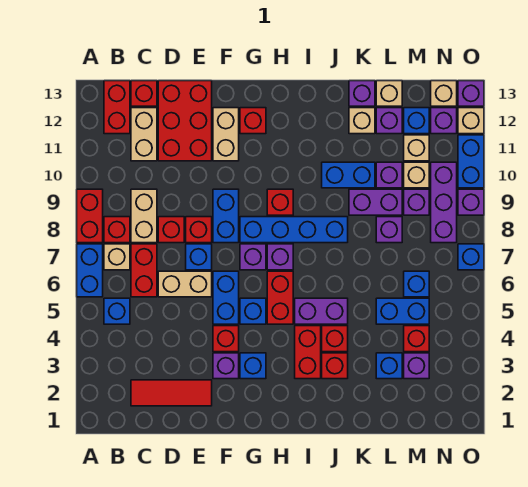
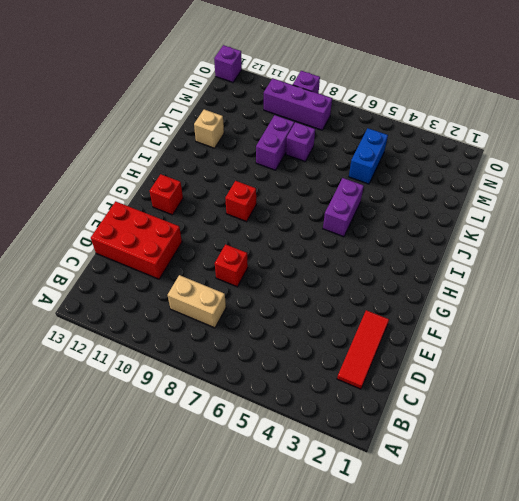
none -> blue brick A6:A7 level 1
none -> red brick A8:A9 level 1
none -> blue brick B5 level 1
none -> tan brick B7 level 1

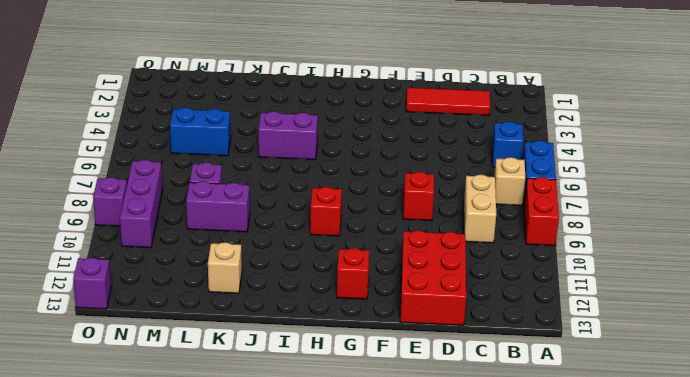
none -> red brick B8 level 1
none -> red brick B12:B13 level 1
none -> red brick C6:C7 level 1
none -> tan brick C11:C12 level 1

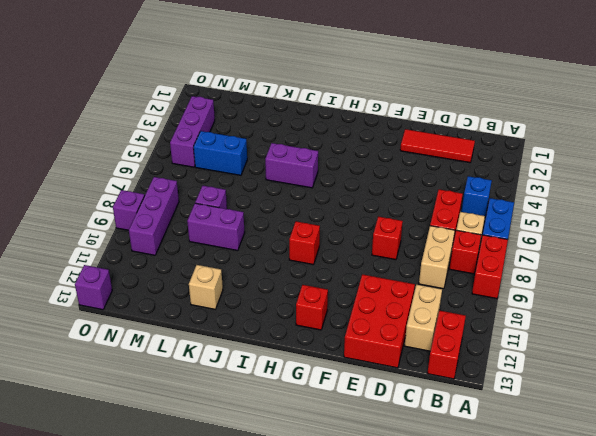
purple brick N3:N5 level 1 -> none
none -> red brick C13 level 1
none -> tan brick D6:E6 level 1
none -> red brick D8 level 1
none -> blue brick E7 level 1

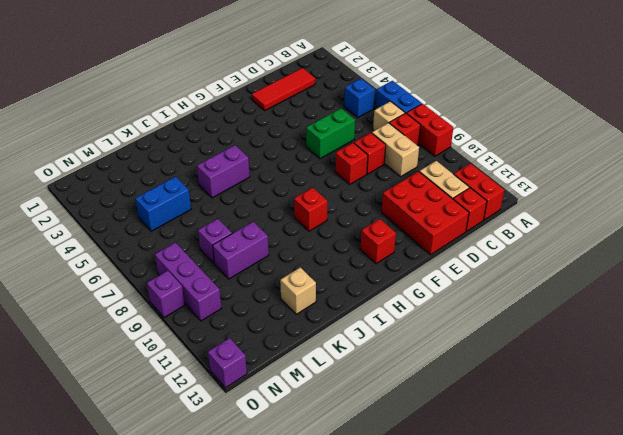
green brick D6:E6 level 1 -> tan brick D6:E6 level 1
none -> red brick C6:C7 level 1
none -> blue brick E7 level 1
none -> purple brick F3 level 1
none -> red brick F4 level 1

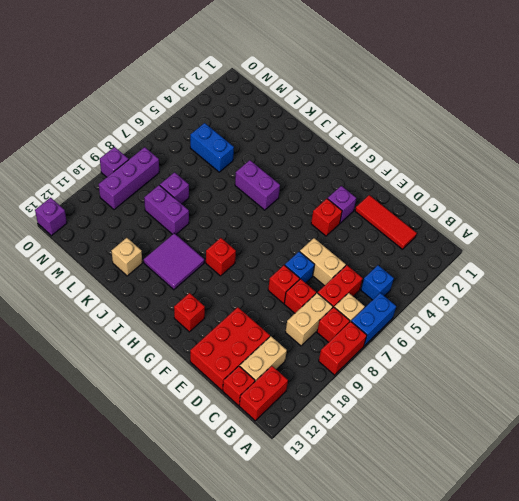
purple tile I10:J11 level 1 -> blue brick J10:K10 level 1
none -> blue brick F5:F6 level 1
none -> blue brick F8:F9 level 1
none -> tan brick F11:F12 level 1
none -> blue brick G3 level 1

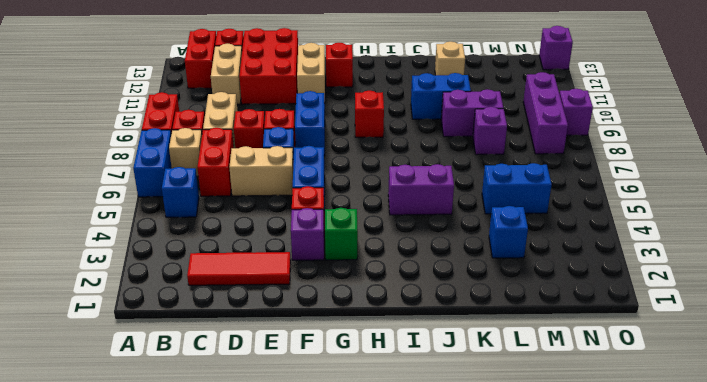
green brick G3 level 1 -> blue brick G3 level 1
none -> blue brick G5 level 1
none -> purple brick G7 level 1
none -> blue brick G8:J8 level 1
none -> red brick H5:H6 level 1

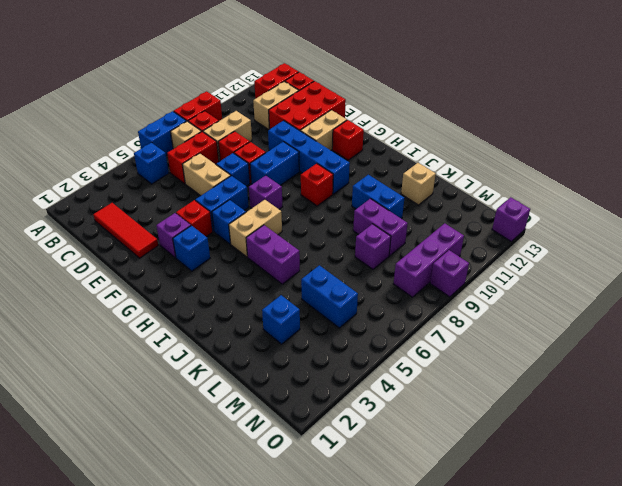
blue brick E10:H10 level 1 -> blue brick G8:J8 level 1
tan brick H5:H6 level 1 -> red brick H5:H6 level 1
none -> purple brick H7 level 1
none -> red brick I3:I4 level 1
none -> red brick J3 level 1
none -> red brick J4 level 1

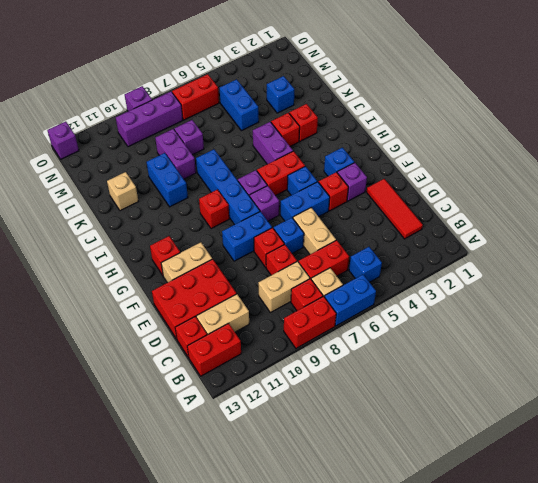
red brick N6:N7 level 1 -> red brick I3:I4 level 1
none -> purple brick K13 level 1
none -> purple brick L10 level 1
none -> purple brick L12 level 1
none -> tan brick L13 level 1

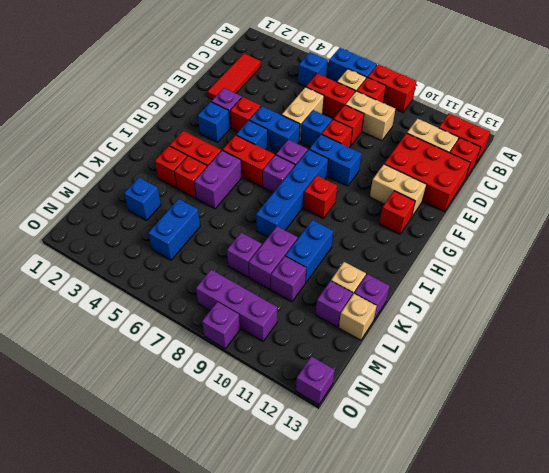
none -> purple brick M3 level 1
none -> red brick M4 level 1
none -> blue brick M6 level 1
none -> purple brick M9 level 1

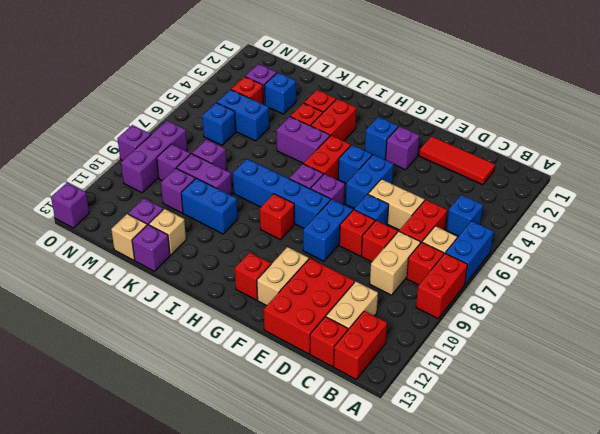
none -> red brick F4 level 1
none -> tan brick M10 level 1
none -> tan brick M11 level 1
none -> blue brick M12 level 1

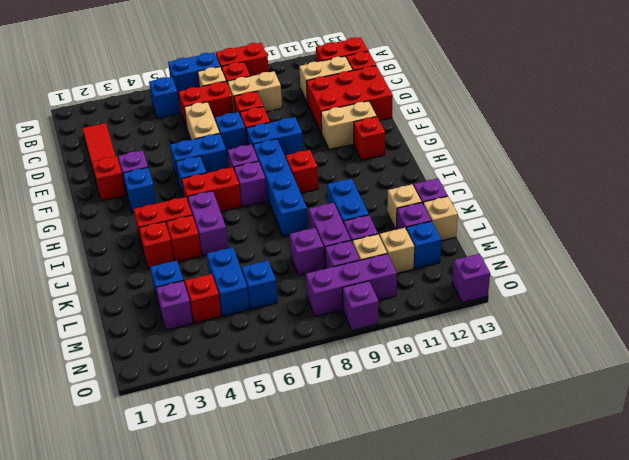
red brick F2 level 1 -> red brick F4 level 1
none -> purple brick N12 level 1
none -> tan brick N13 level 1
none -> blue brick O7 level 1
none -> blue brick O10:O11 level 1

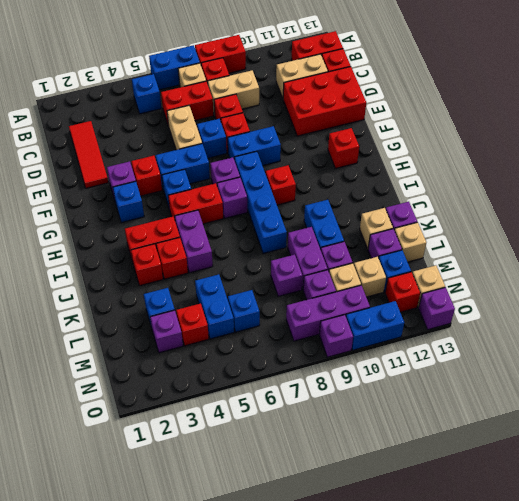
red brick N12 level 1 -> purple brick N12 level 1
none -> tan brick F11:F12 level 1
none -> blue brick O7 level 1
none -> tan brick O12 level 1

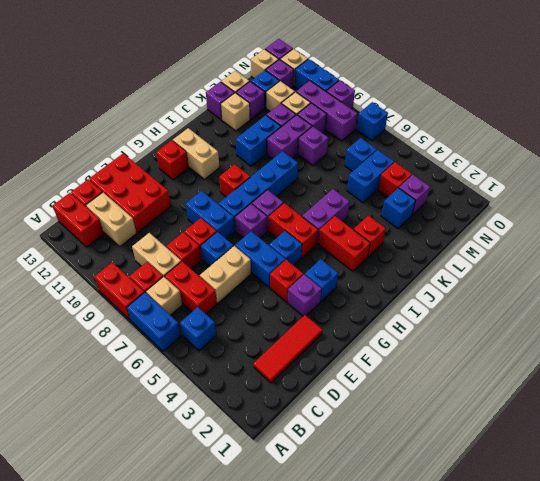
tan brick H11:H12 level 1 -> tan brick F11:F12 level 1
none -> red brick J4 level 1

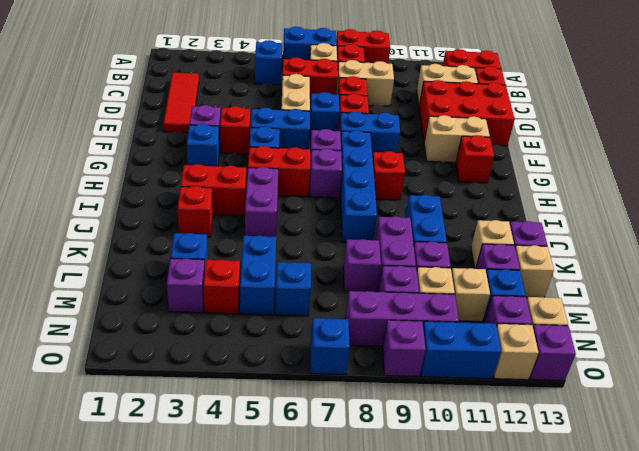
none -> red brick J4 level 1

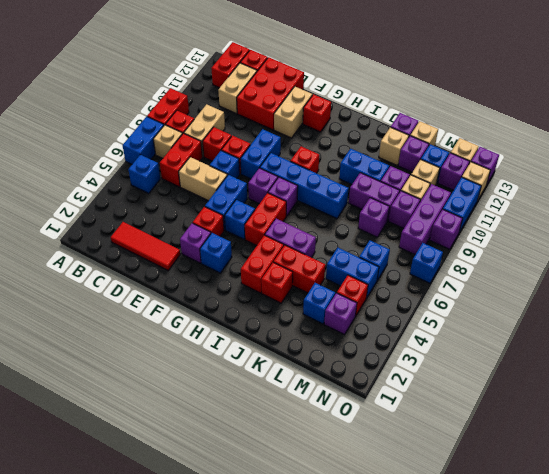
red brick J4:K4 level 1 -> red brick J4 level 1

